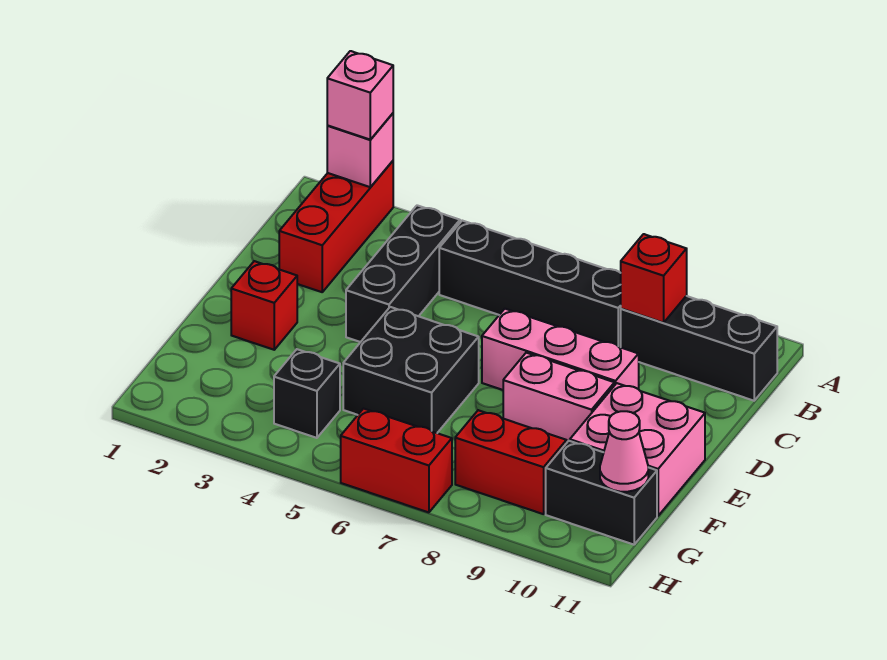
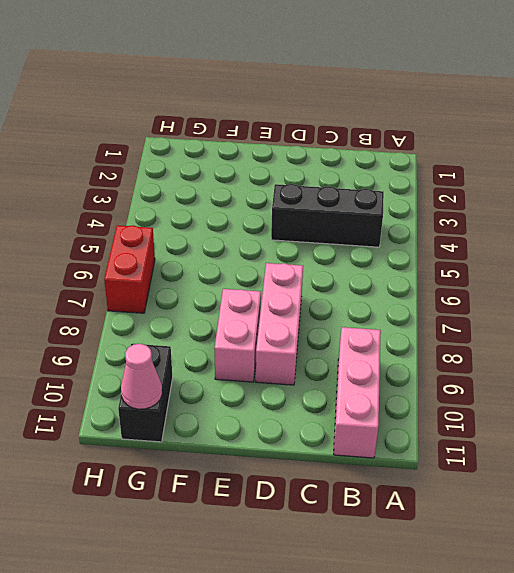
pink brick B9:B11 level 1 -> black brick B9:B11 level 1
none -> red brick A2:C2 level 1
none -> black brick B5:B8 level 1
none -> red brick E2 level 1

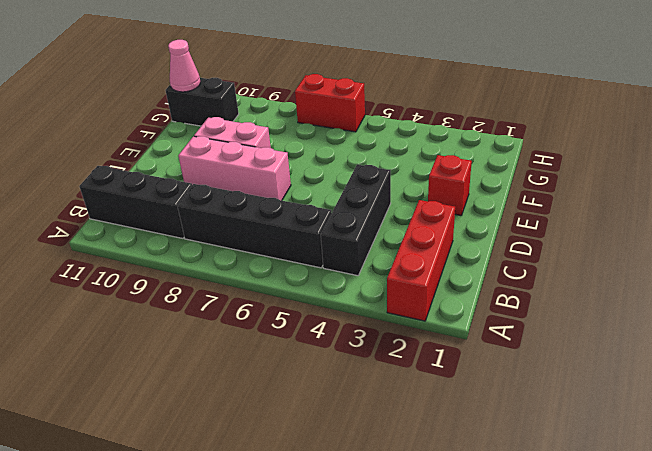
none -> black brick E5:F6 level 1
none -> pink brick E10:F11 level 1
none -> black brick G4 level 1

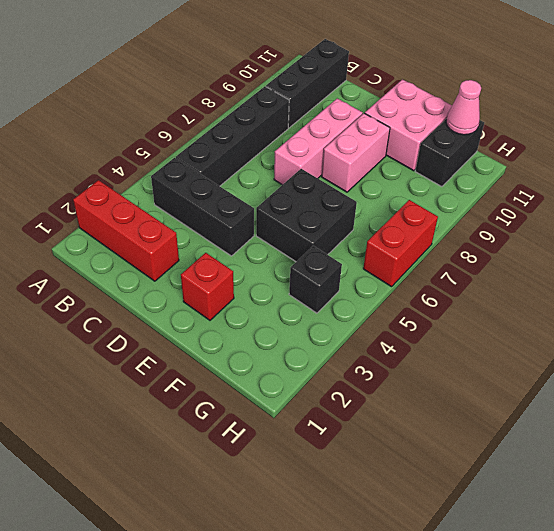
none -> red brick G8:G9 level 1
none -> pink brick A2 level 2
none -> red brick B9 level 2

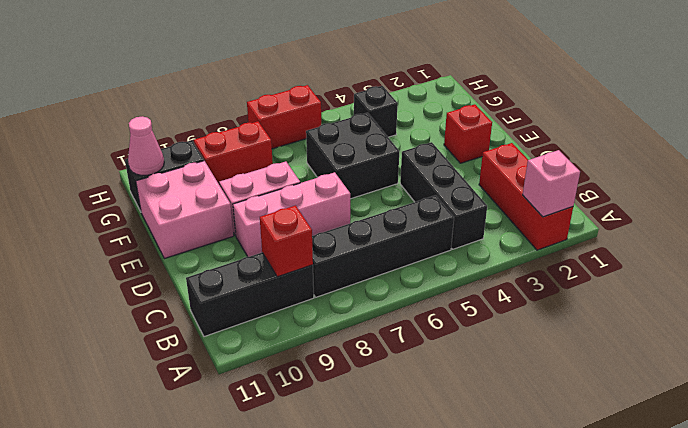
none -> pink brick A2 level 3

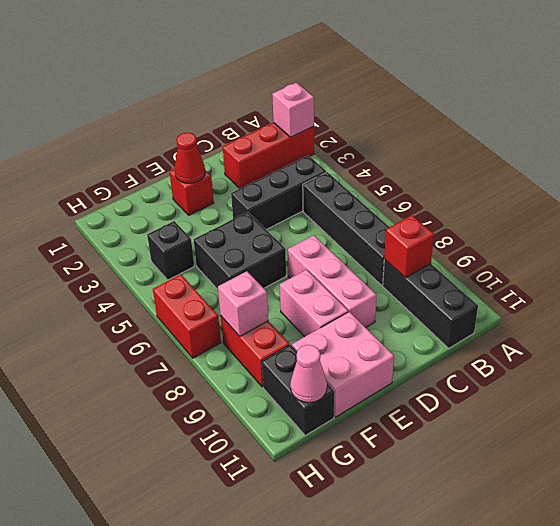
red cone E2 level 2 -> none
pink brick G8 level 2 -> pink brick A2 level 3

